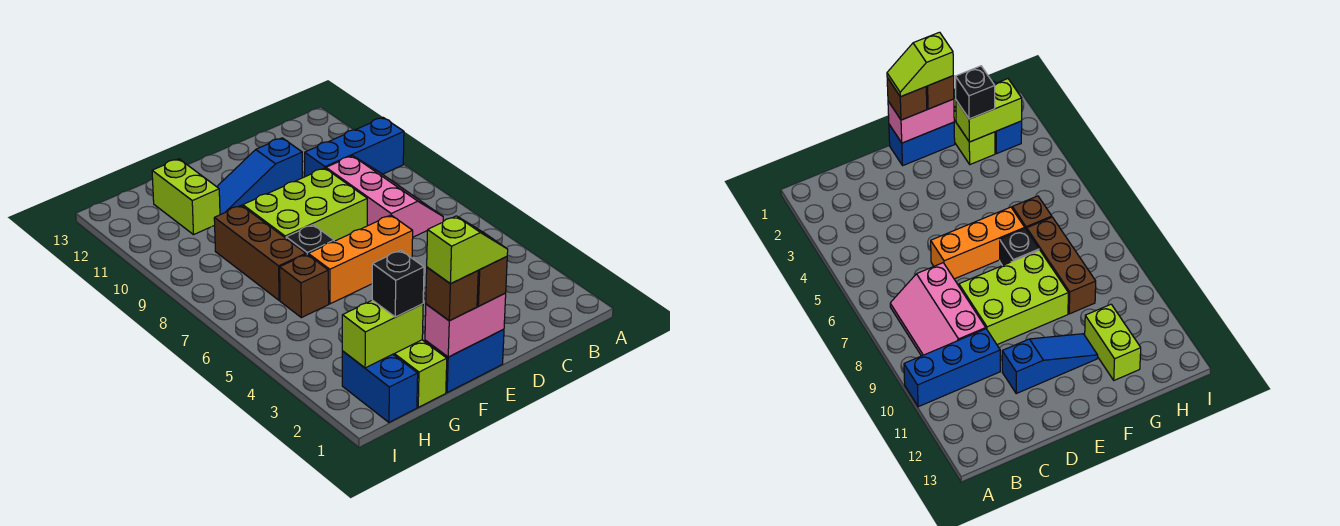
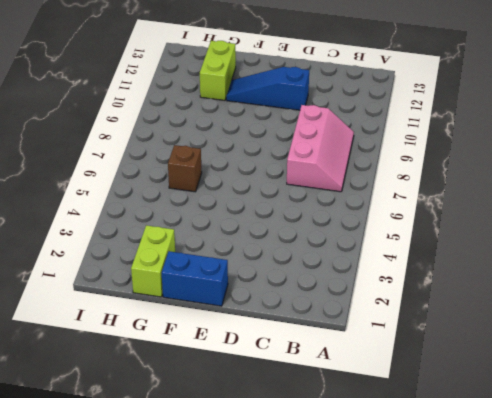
none -> blue brick A10:C10 level 1
none -> orange brick D6:F6 level 1
none -> lime brick D8:F9 level 1

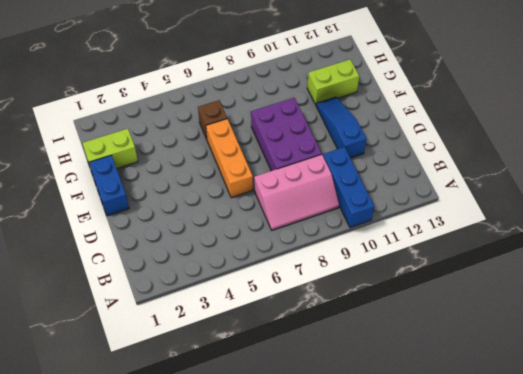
purple brick D8:F9 level 1 -> lime brick D8:F9 level 1
none -> black brick F7 level 1
none -> brown brick G7:G9 level 1
none -> blue brick H1:H2 level 1

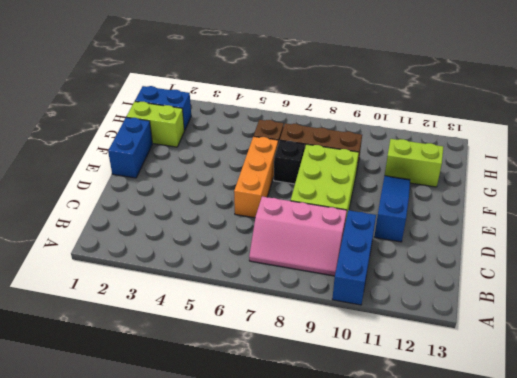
none -> pink brick E1:F1 level 2
none -> lime brick G2:H2 level 2
none -> brown brick E1 level 3

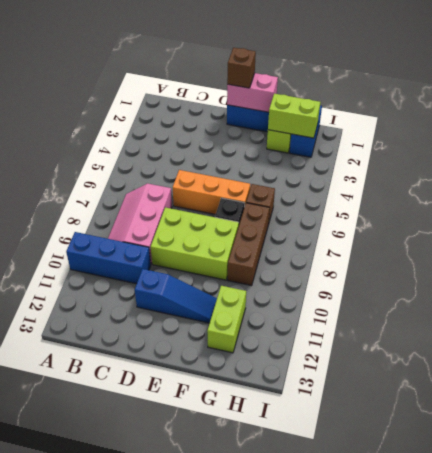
none -> brown brick F1 level 3
none -> black brick G2 level 3
none -> lime slope E1:F1 level 4 top F

